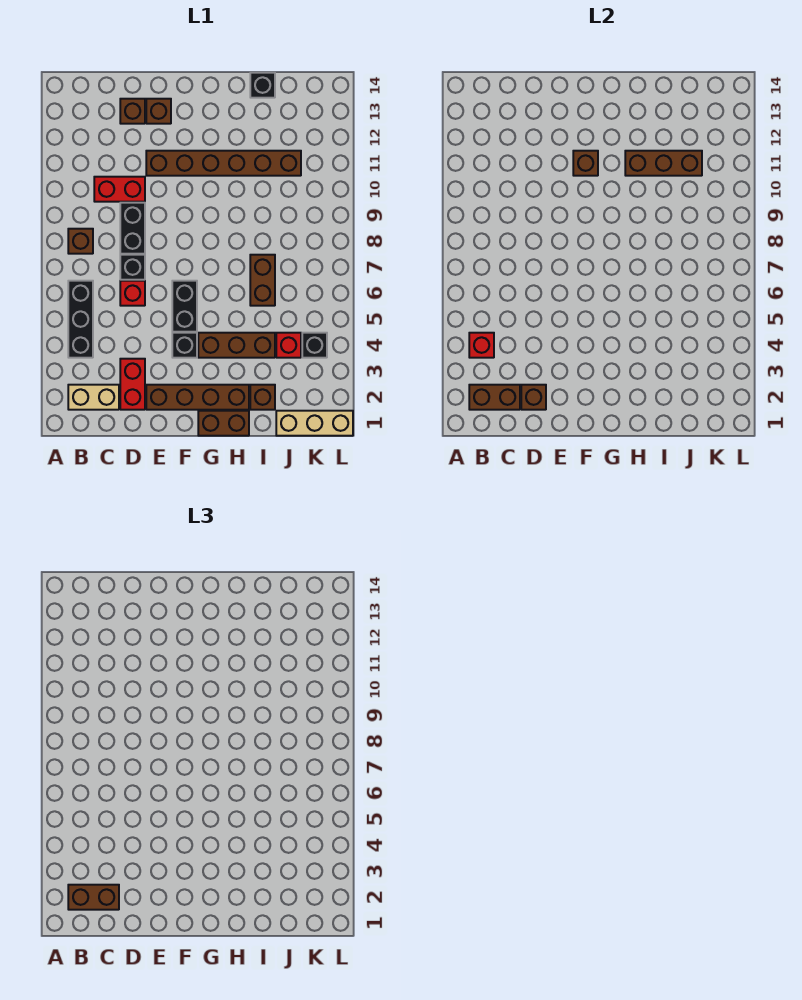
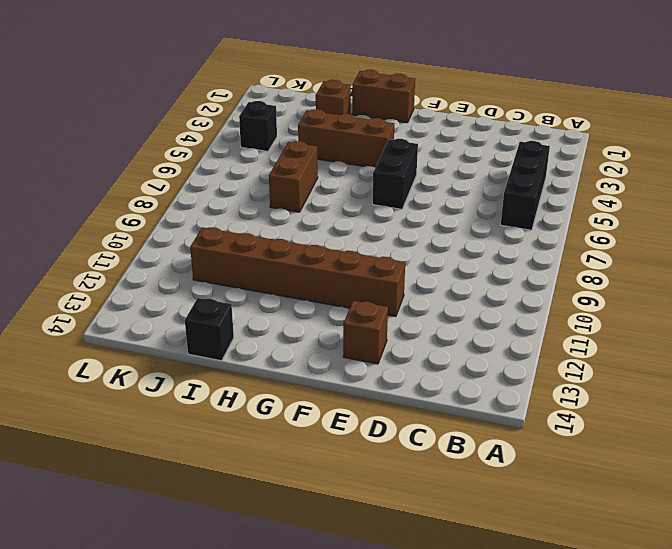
none -> tan brick B2:C2 level 1
none -> brown brick B8 level 1
none -> red brick C10:D10 level 1

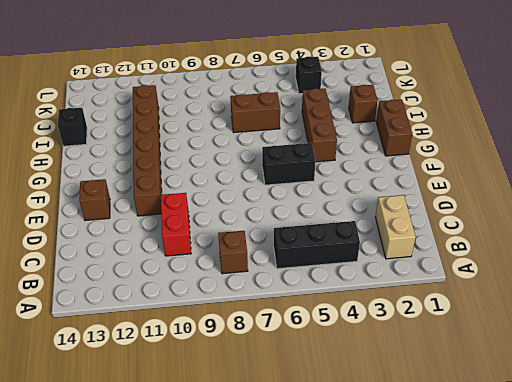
none -> red brick D2:D3 level 1
none -> red brick D6 level 1
none -> black brick D7 level 1

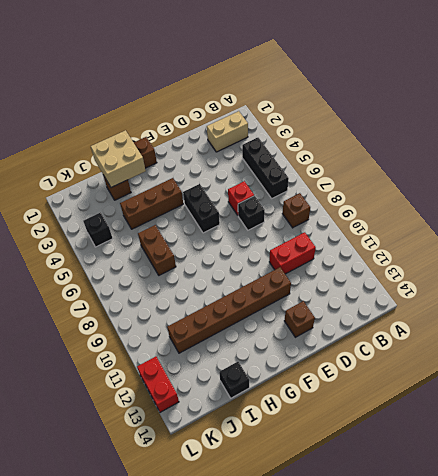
tan brick H1:I2 level 2 -> none
red brick L12:L13 level 1 -> red brick D2:D3 level 1
none -> black brick D8:D9 level 1
none -> brown brick D13 level 1
none -> brown brick E2:H2 level 1

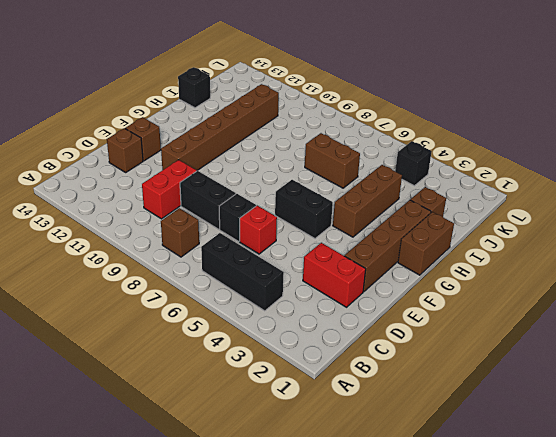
none -> tan brick B2:C2 level 1
none -> black brick F4 level 1
none -> tan brick J1:L1 level 1

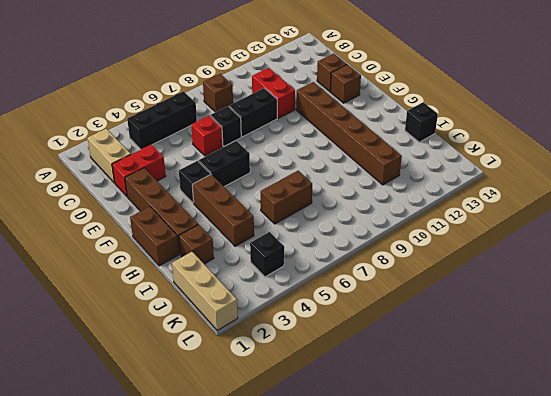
none -> red brick J4 level 1
none -> brown brick B2:C2 level 2
none -> red brick B4 level 2

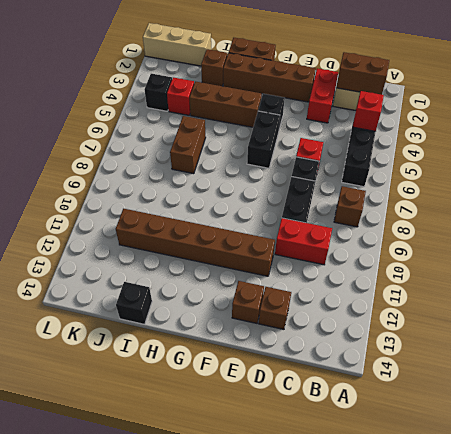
none -> brown brick D2 level 2
none -> brown brick F11 level 2
none -> brown brick H11:J11 level 2

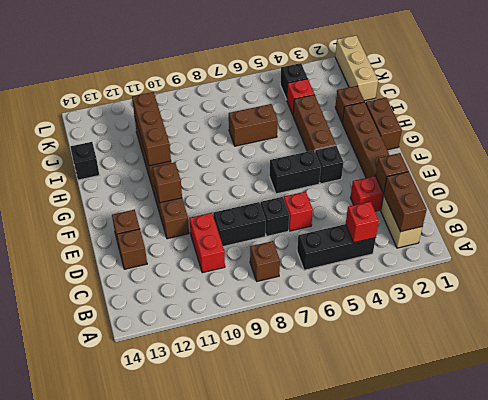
none -> brown brick B2:C2 level 3

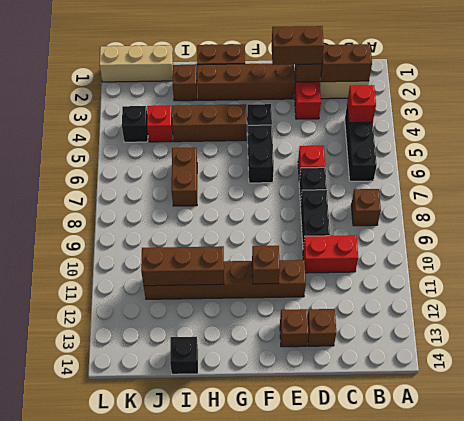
brown brick D2:E2 level 3 -> brown brick B2:C2 level 3

